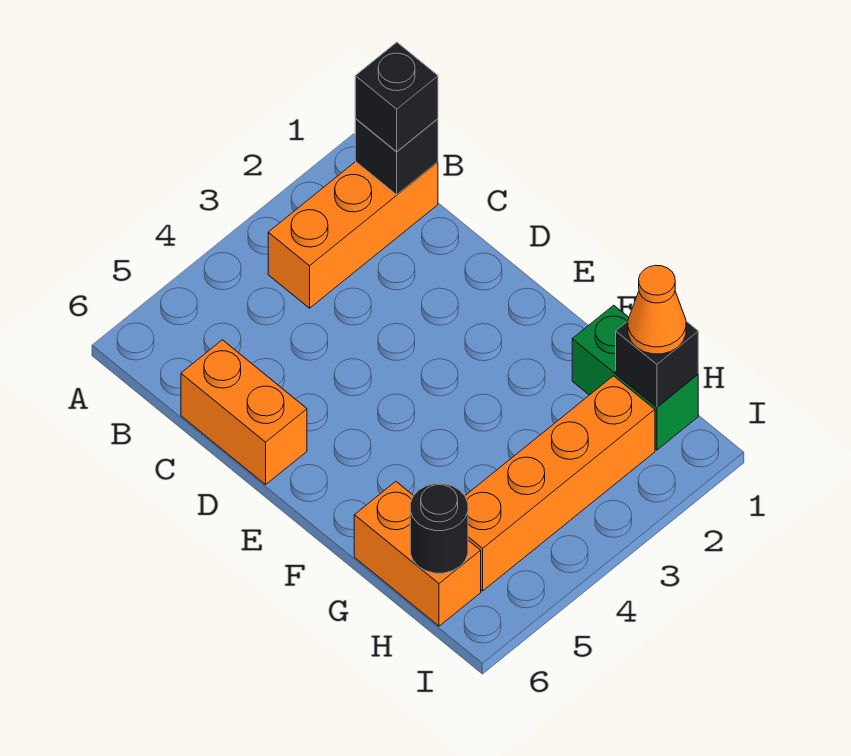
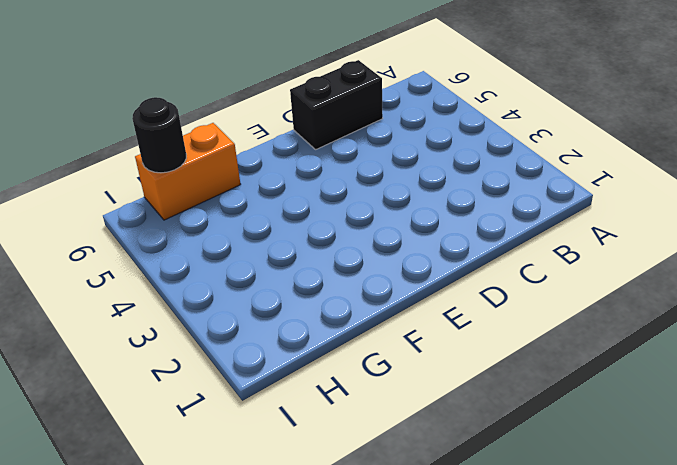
black brick C6:D6 level 1 -> orange brick C6:D6 level 1
none -> orange brick B1:B3 level 1
none -> green brick G1:H1 level 1

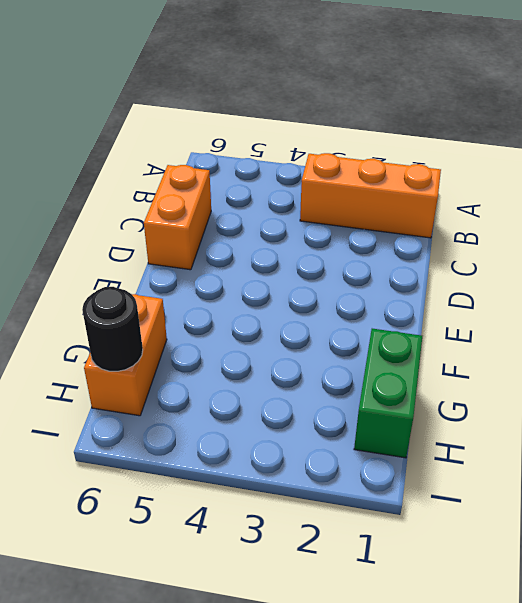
none -> orange brick H2:H5 level 1
none -> black brick B1 level 2

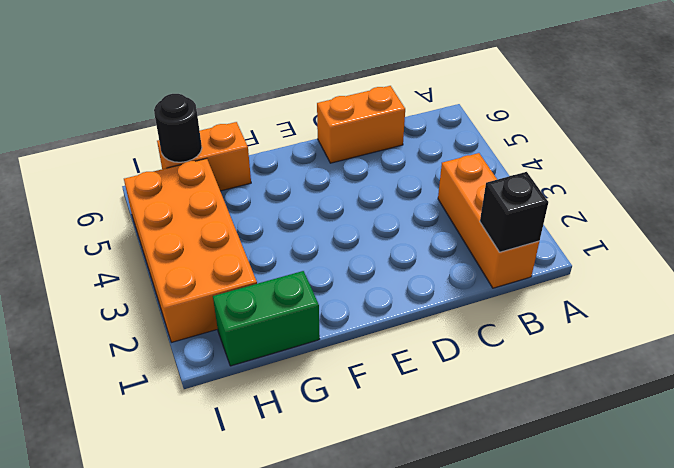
orange brick H2:I5 level 1 -> orange brick H2:H5 level 1
none -> black brick H1 level 2
none -> black brick B1 level 3

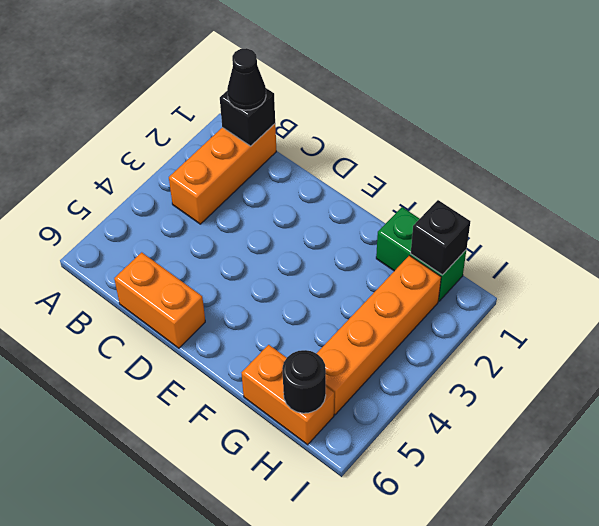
black cone B1 level 3 -> black brick B1 level 3
none -> orange cone H1 level 3

